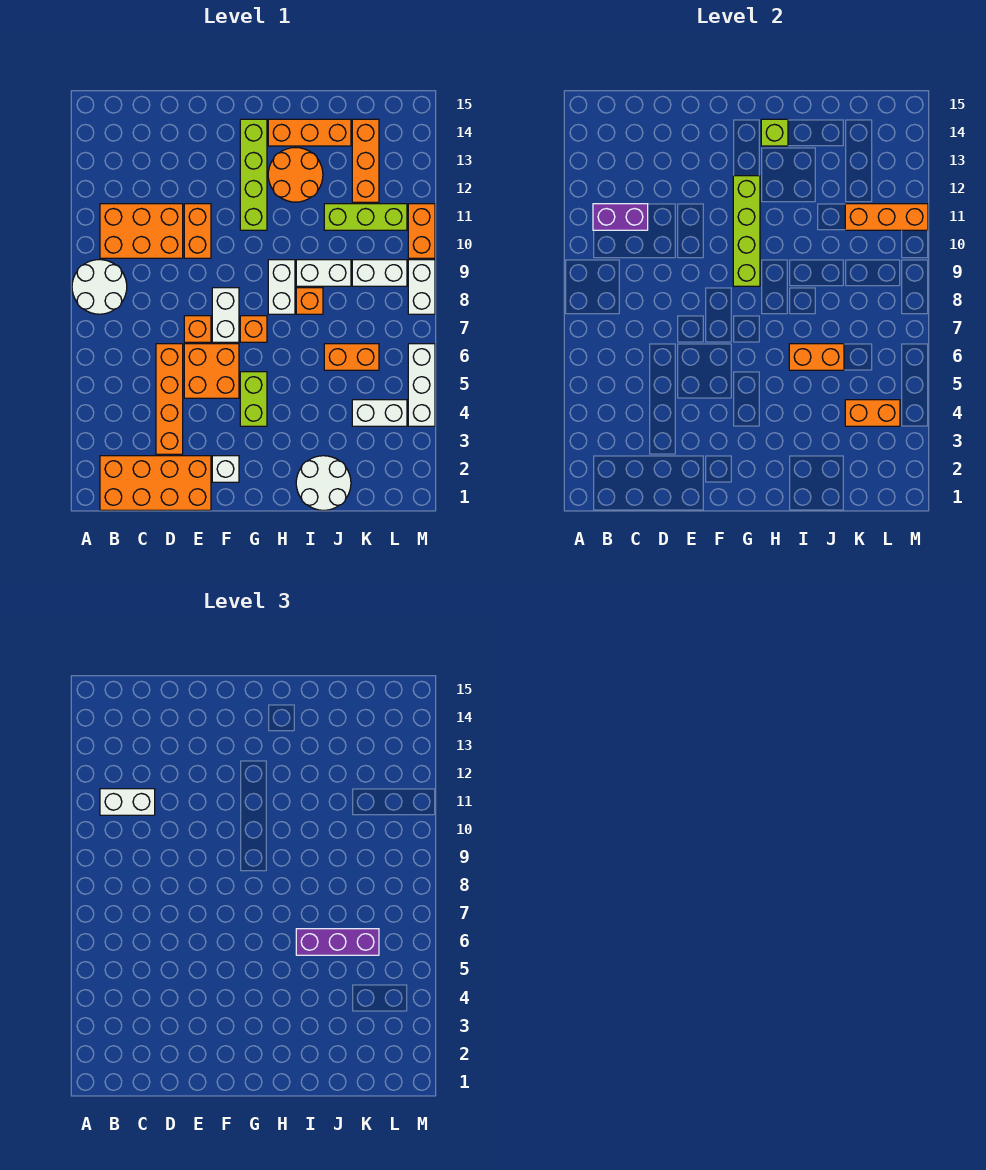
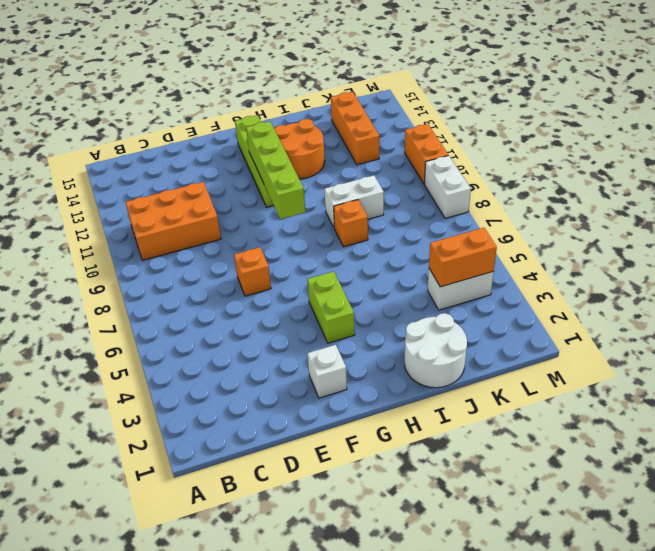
none -> white round brick A8:B9 level 1
none -> orange brick B1:E2 level 1
none -> orange brick D3:D6 level 1
none -> orange brick E5:F6 level 1

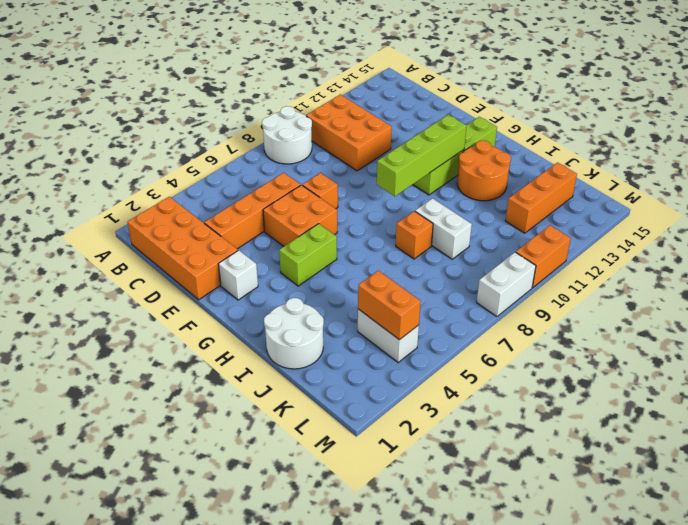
none -> orange brick E10:E11 level 1
none -> white brick F7:F8 level 1
none -> orange brick G7 level 1
none -> white brick H8:H9 level 1

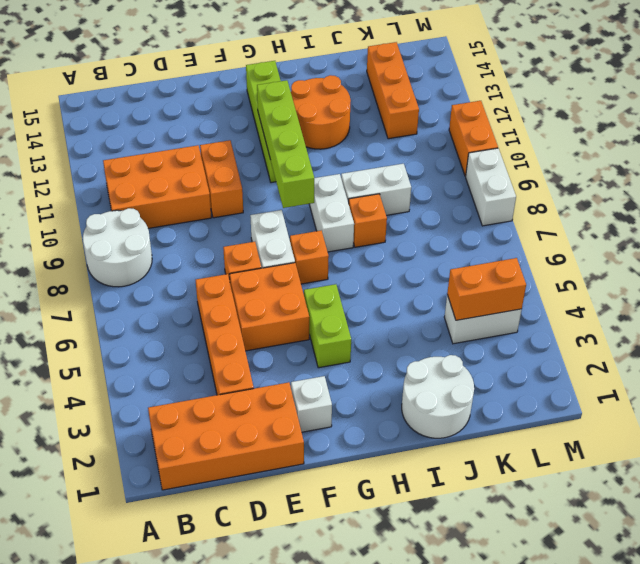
none -> orange brick H14:J14 level 1
none -> orange brick J6:K6 level 1
none -> lime brick J11:L11 level 1
none -> white brick K9:L9 level 1

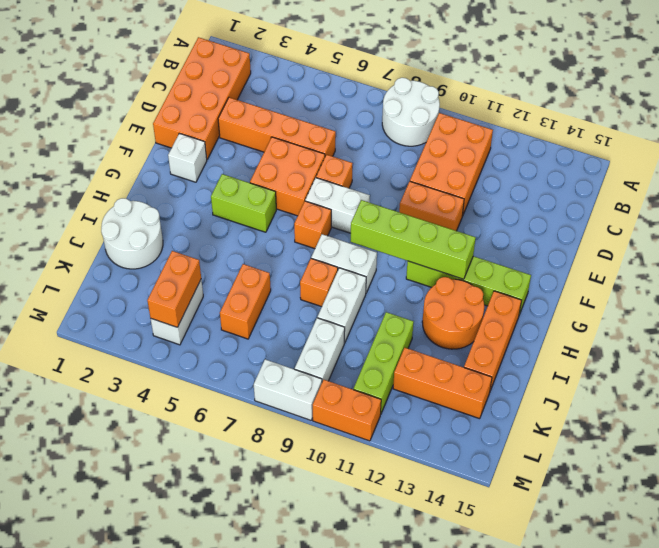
none -> white brick M4:M6 level 1
none -> purple brick B11:C11 level 2
none -> lime brick H14 level 2
none -> orange brick I6:J6 level 2

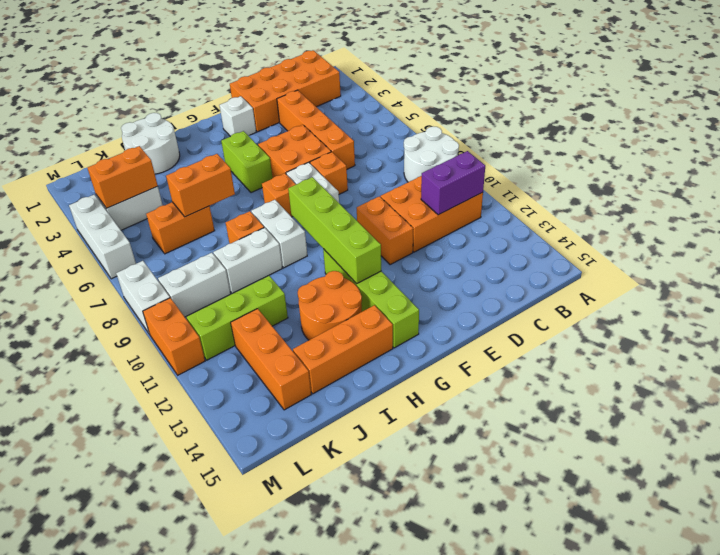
none -> lime brick H14 level 2
none -> orange brick K11:M11 level 2
none -> white brick B11:C11 level 3
none -> purple brick I6:K6 level 3

